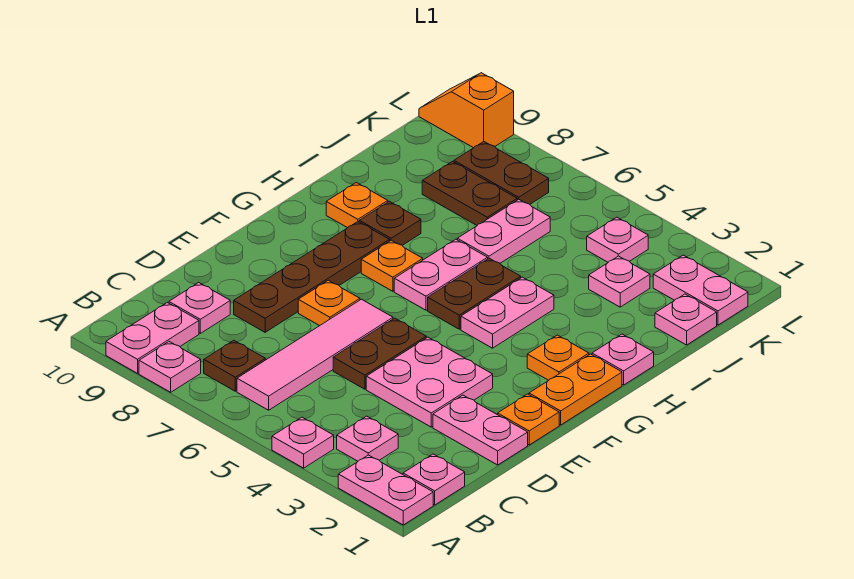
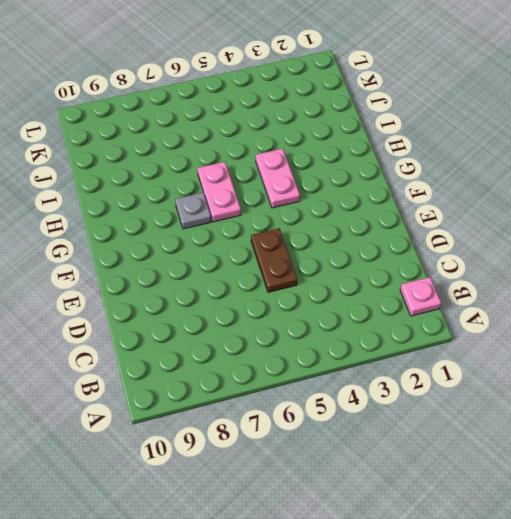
grey plate G7 level 1 -> orange plate G7 level 1
none -> pink plate A1:A2 level 1
none -> pink plate A4 level 1
none -> pink plate A8 level 1
none -> pink plate A9:B9 level 1

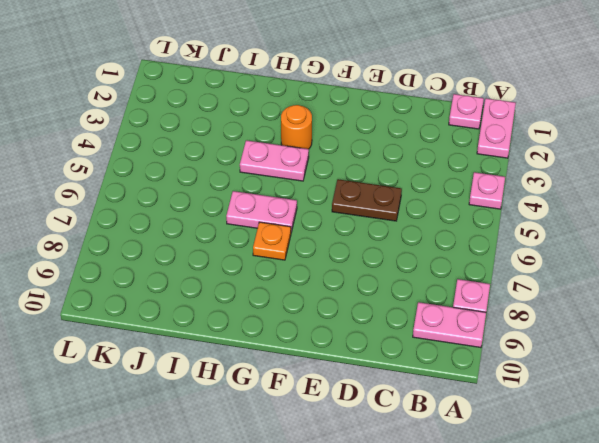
orange round brick G3 level 1 -> none
none -> pink plate B3 level 1
none -> pink tile B6:E6 level 1
none -> brown plate B7 level 1
none -> pink plate C9 level 1

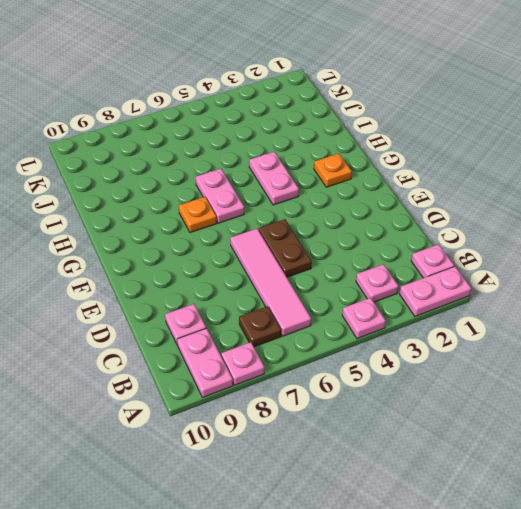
none -> pink plate D1:D2 level 1
none -> pink plate D3:E4 level 1
none -> brown plate D8:G8 level 1
none -> orange plate E1 level 1

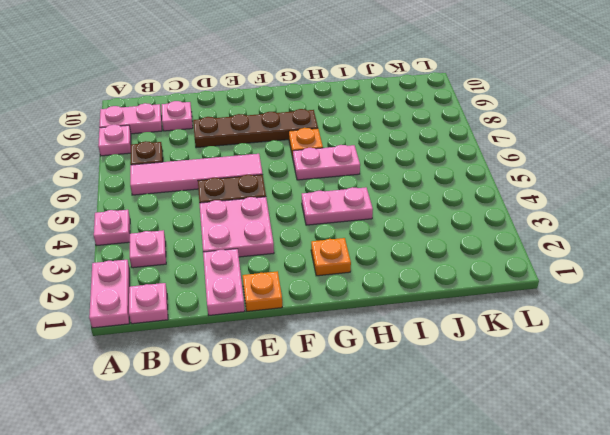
none -> orange plate E7 level 1
none -> orange plate F1:G1 level 1
none -> brown plate G5:H5 level 1
none -> pink plate H1 level 1

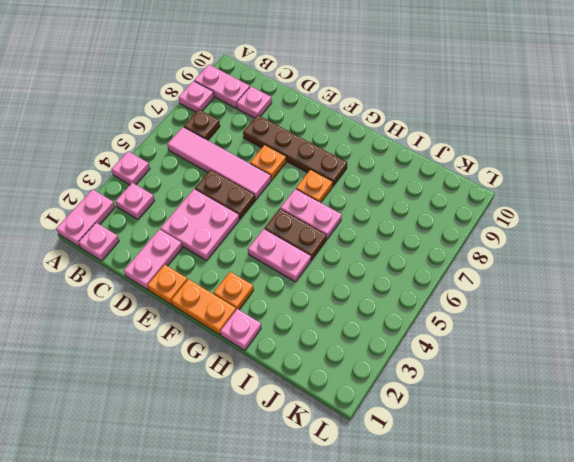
none -> brown plate H8 level 1
none -> orange plate H9 level 1
none -> pink plate I6:J6 level 1
none -> pink plate J1 level 1

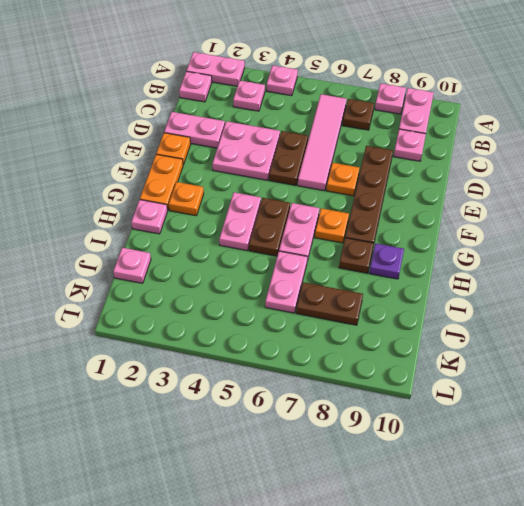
purple plate H9 level 1 -> orange plate H9 level 1
none -> pink plate J3 level 1
none -> pink plate K1:K2 level 1
none -> pink plate K4 level 1
none -> brown plate K7:K8 level 1

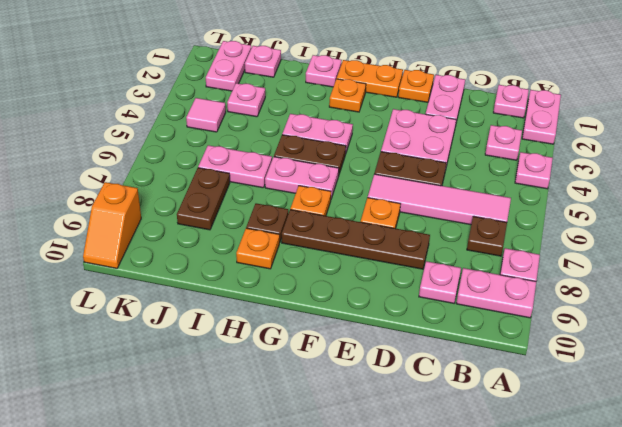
pink tile K4 level 1 -> pink plate K4 level 1
none -> brown plate K7:K8 level 1

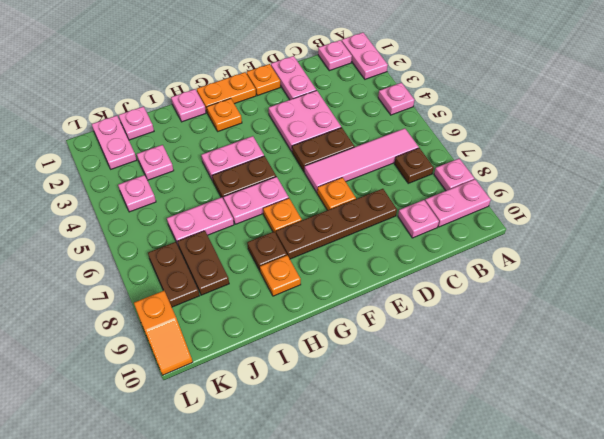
none -> pink plate B3 level 1

